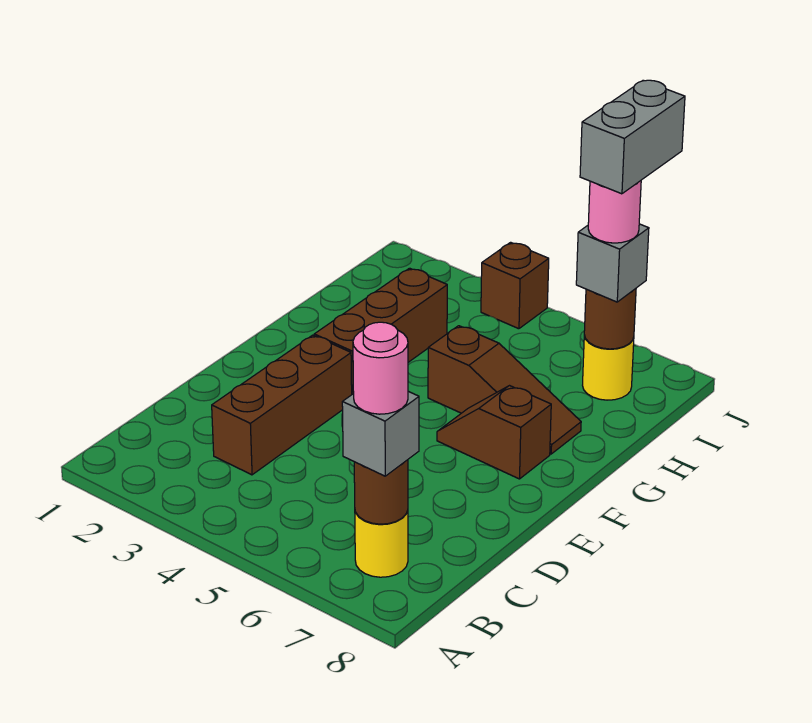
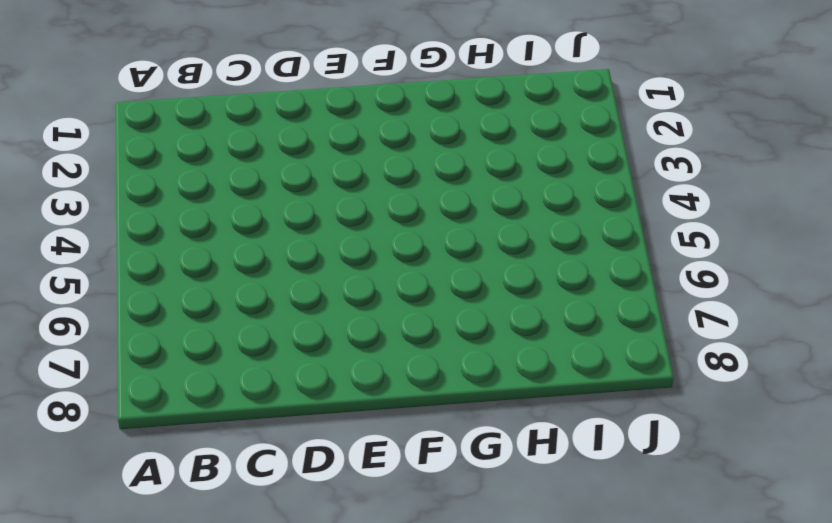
none -> yellow round brick B7 level 1
none -> brown brick C3:E3 level 1
none -> brown brick F3:H3 level 1

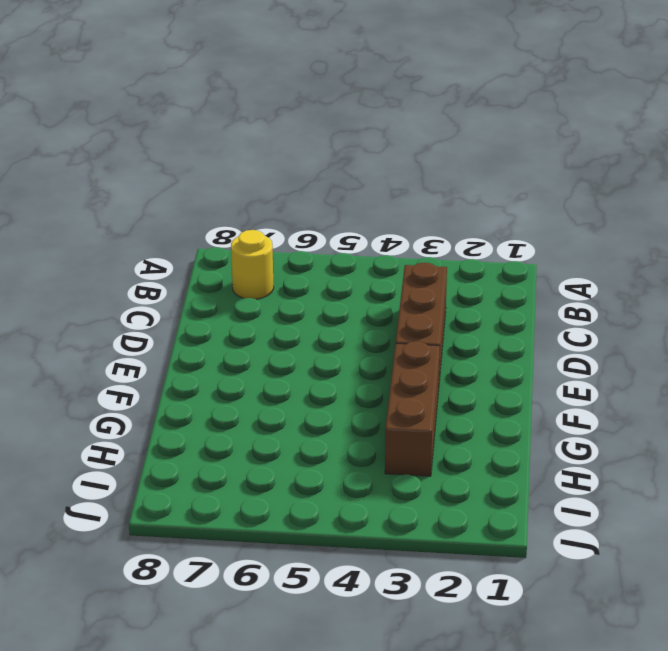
none -> brown slope F6:F7 level 1 top 7
none -> brown slope G5:G7 level 1 top 5
none -> yellow round brick I7 level 1

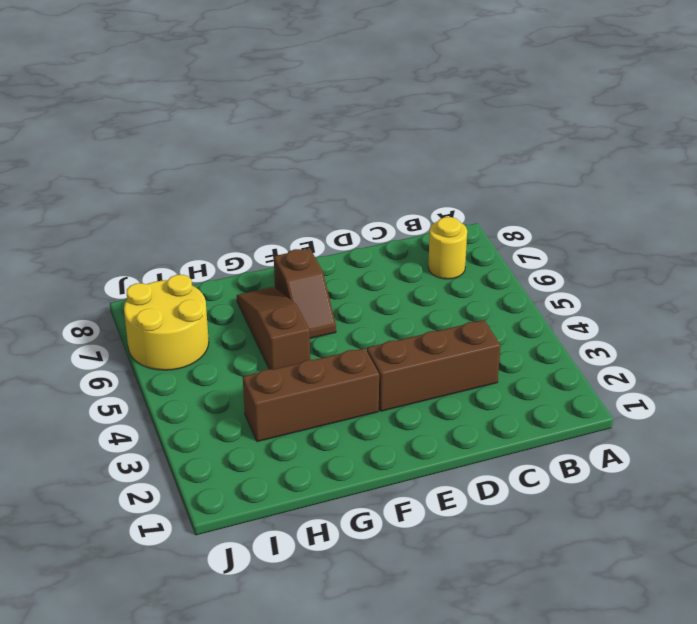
yellow round brick I6:J7 level 1 -> yellow round brick I7 level 1
none -> brown brick J4 level 1
none -> brown round brick B7 level 2
none -> brown round brick I7 level 2

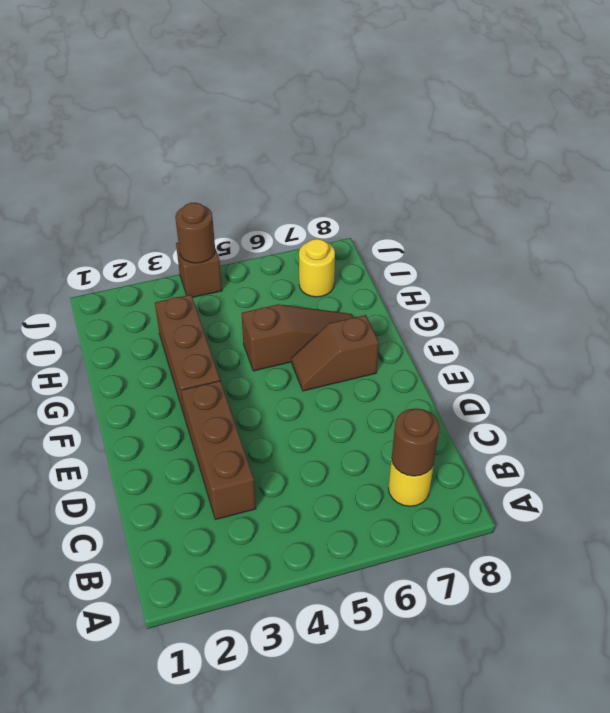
brown round brick J4 level 2 -> brown round brick I7 level 2
none -> grey brick B7 level 3
none -> grey brick I7 level 3
none -> pink round brick B7 level 4

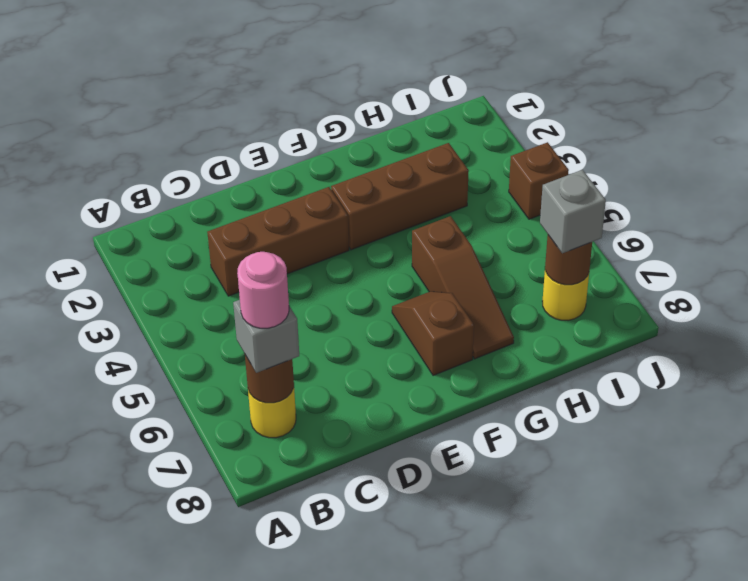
none -> pink round brick I7 level 4
none -> grey brick I7:J7 level 5

